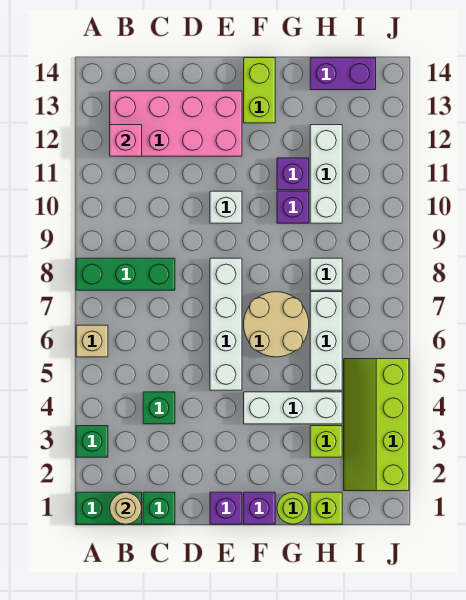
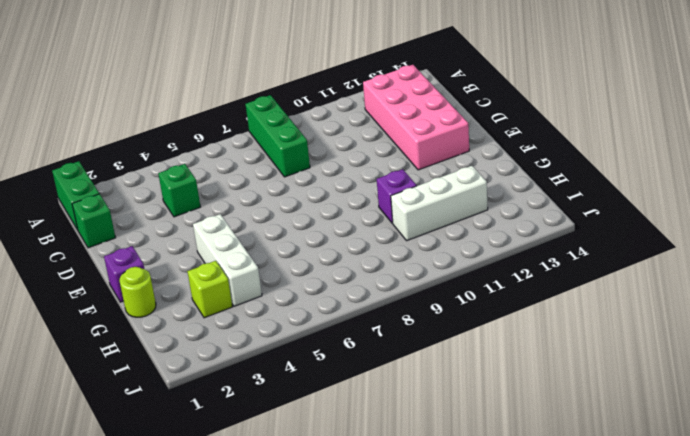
none -> green brick A3 level 1
none -> tan brick A6 level 1
none -> purple brick E1 level 1

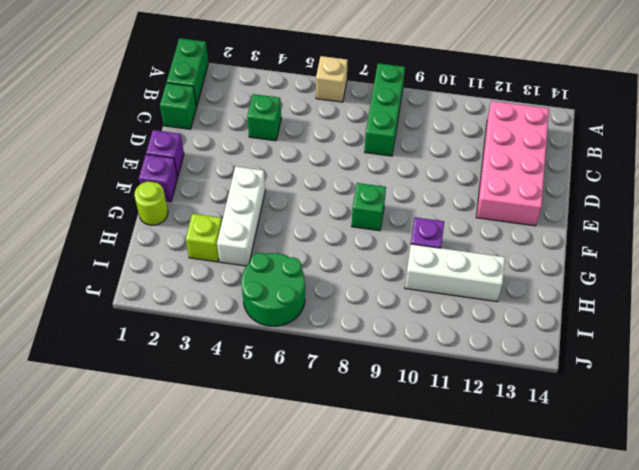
green brick F8 level 1 -> green brick A3 level 1
green round brick I5:J6 level 1 -> lime slope I2:J5 level 1 top J
none -> white brick E5:E8 level 1
none -> white brick E10 level 1
none -> tan round brick F6:G7 level 1

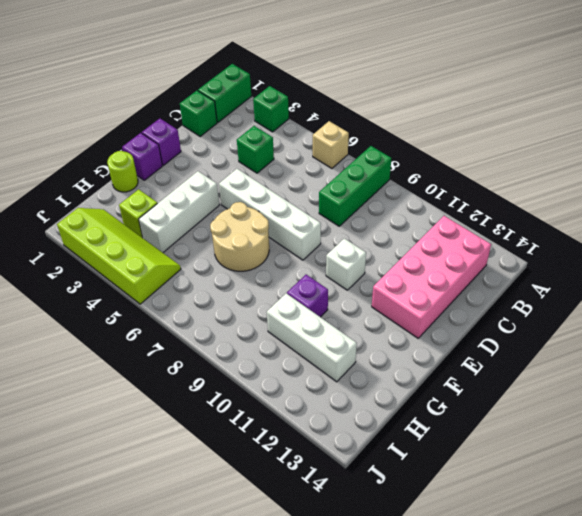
none -> lime brick F13:F14 level 1
none -> purple brick G11 level 1
none -> lime brick H1 level 1

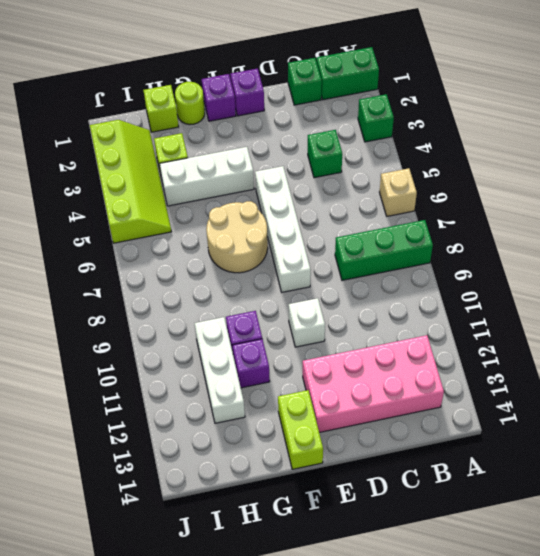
none -> white brick H5:H7 level 1
none -> white brick H8 level 1
none -> purple brick H14:I14 level 1

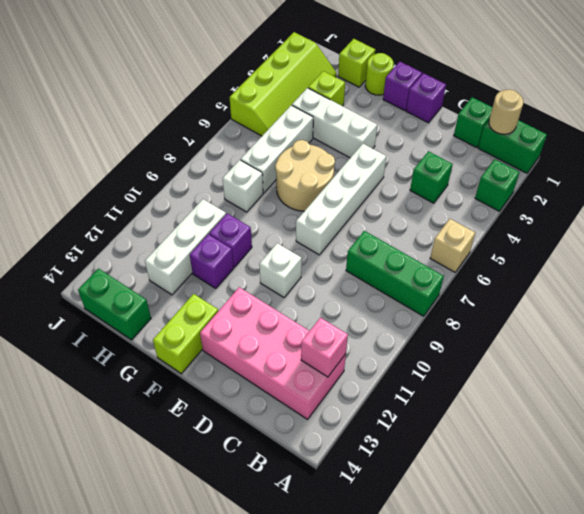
green brick H14:I14 level 1 -> purple brick H14:I14 level 1

